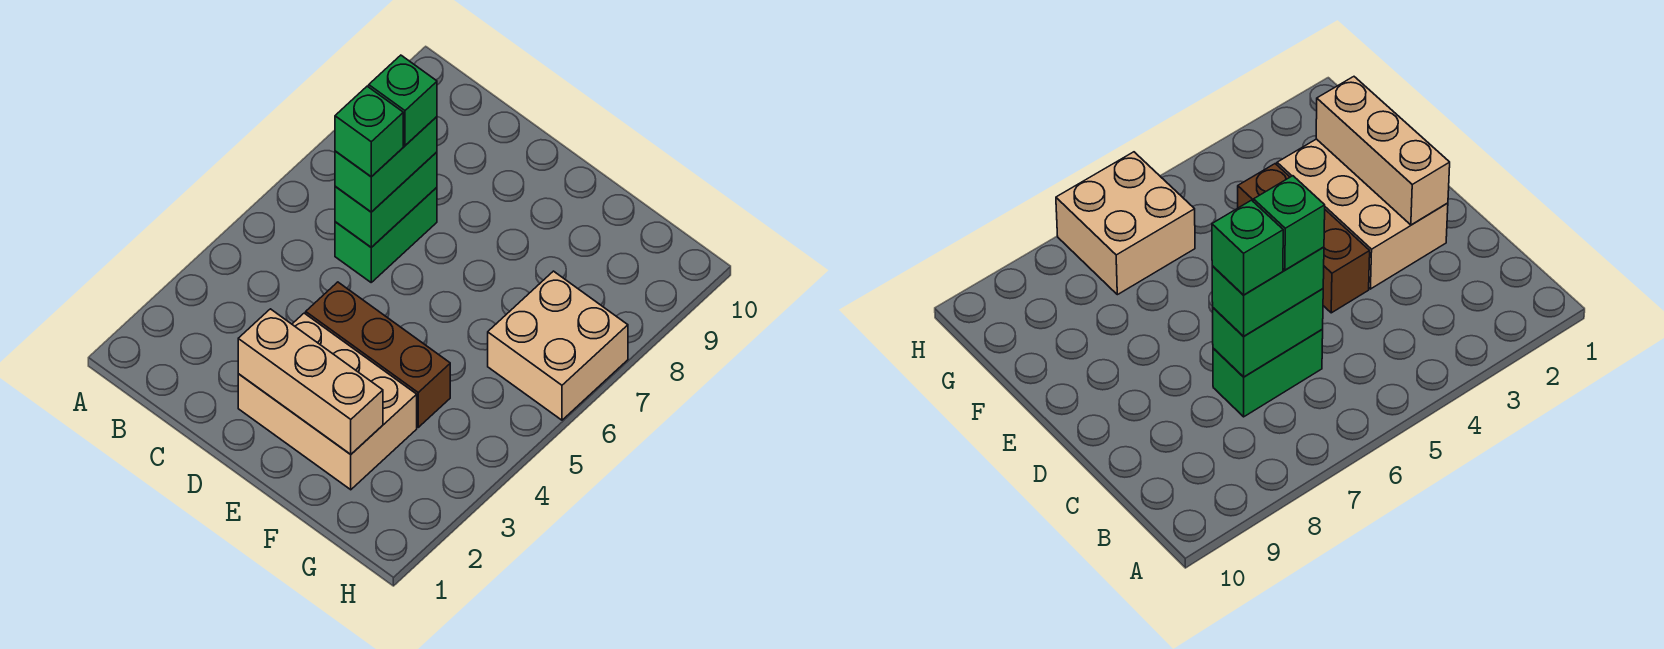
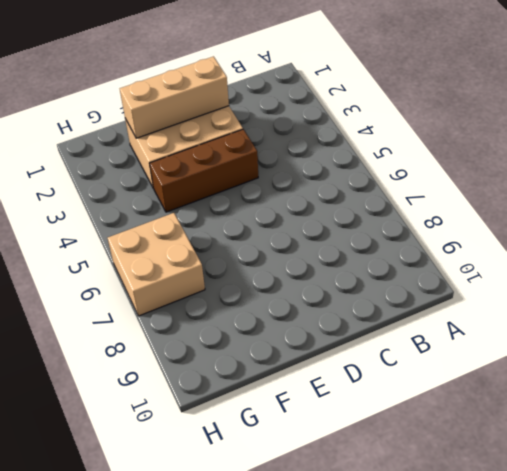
none -> green brick C6:C7 level 1
none -> green brick C6:C7 level 2

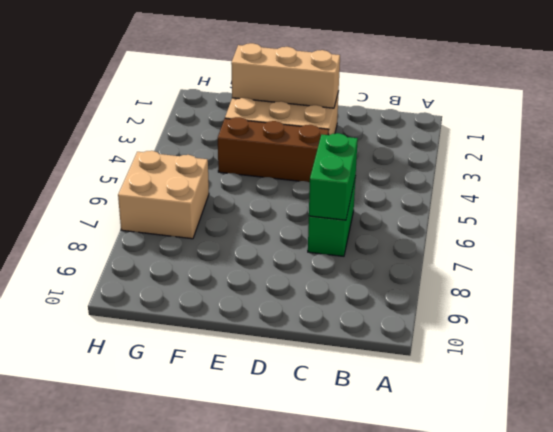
none -> green brick C6:C7 level 3
none -> green brick C6 level 4

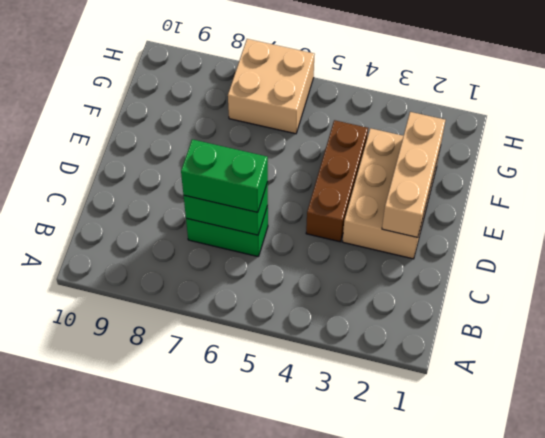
none -> green brick C6 level 4
none -> green brick C7 level 4

